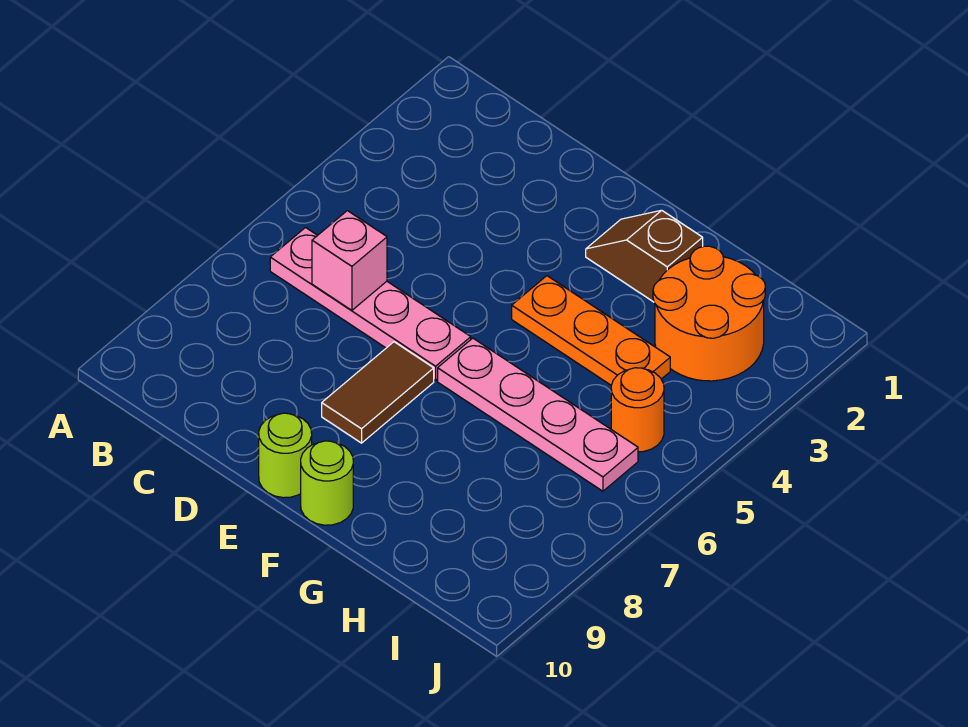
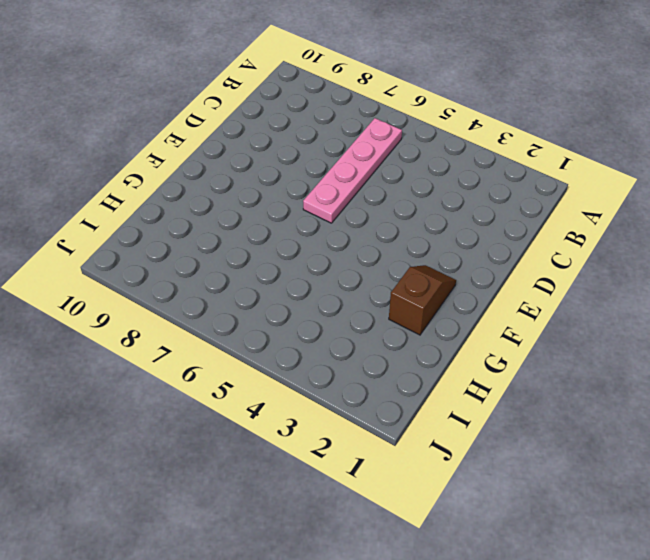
none -> brown tile E7:E8 level 1
none -> lime round brick E10 level 1

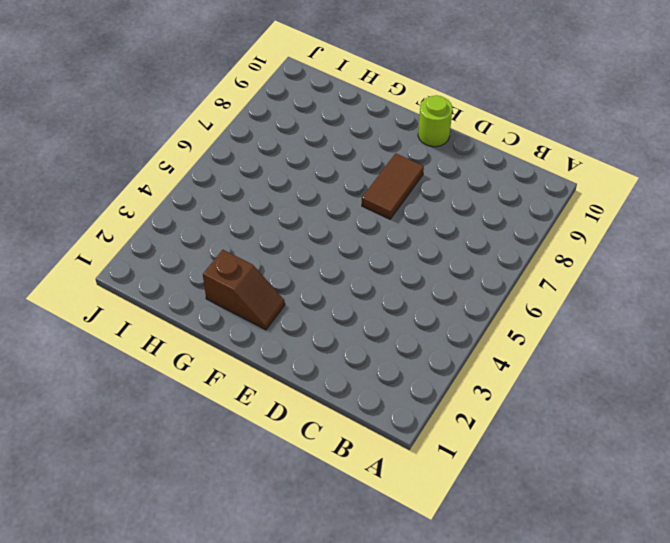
none -> pink plate B6:E6 level 1
none -> orange plate F4:H4 level 1

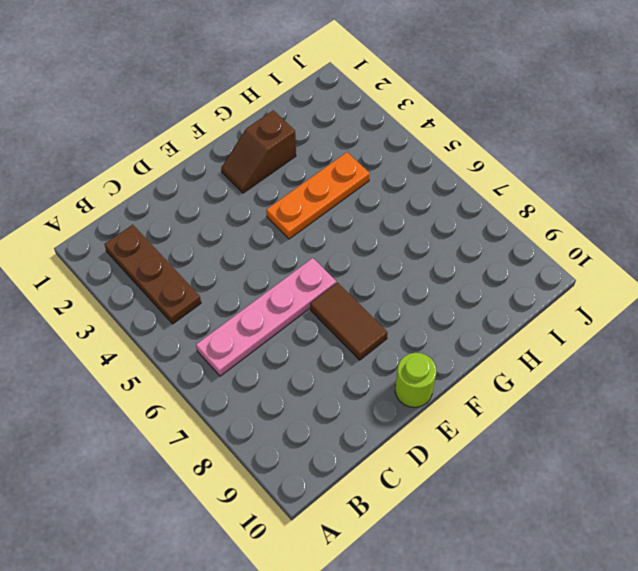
brown plate B2:B4 level 1 -> none
none -> pink plate F6:I6 level 1
none -> lime round brick F10 level 1

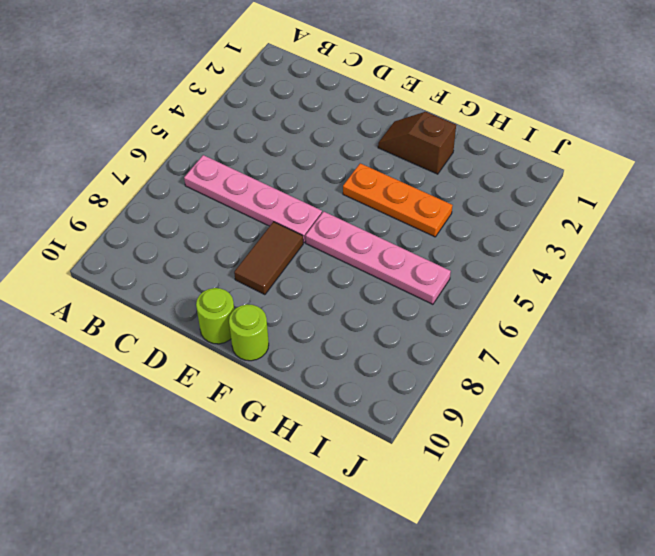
none -> orange round brick H2:I3 level 1
none -> orange round brick I5 level 1

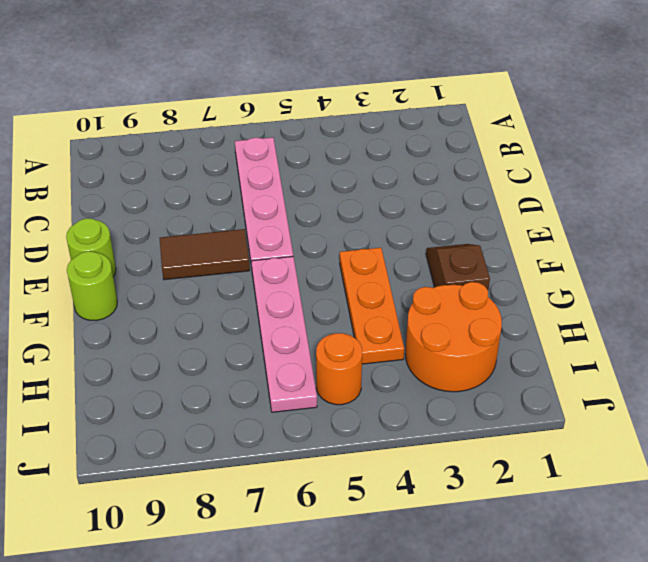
none -> pink brick C6 level 2

